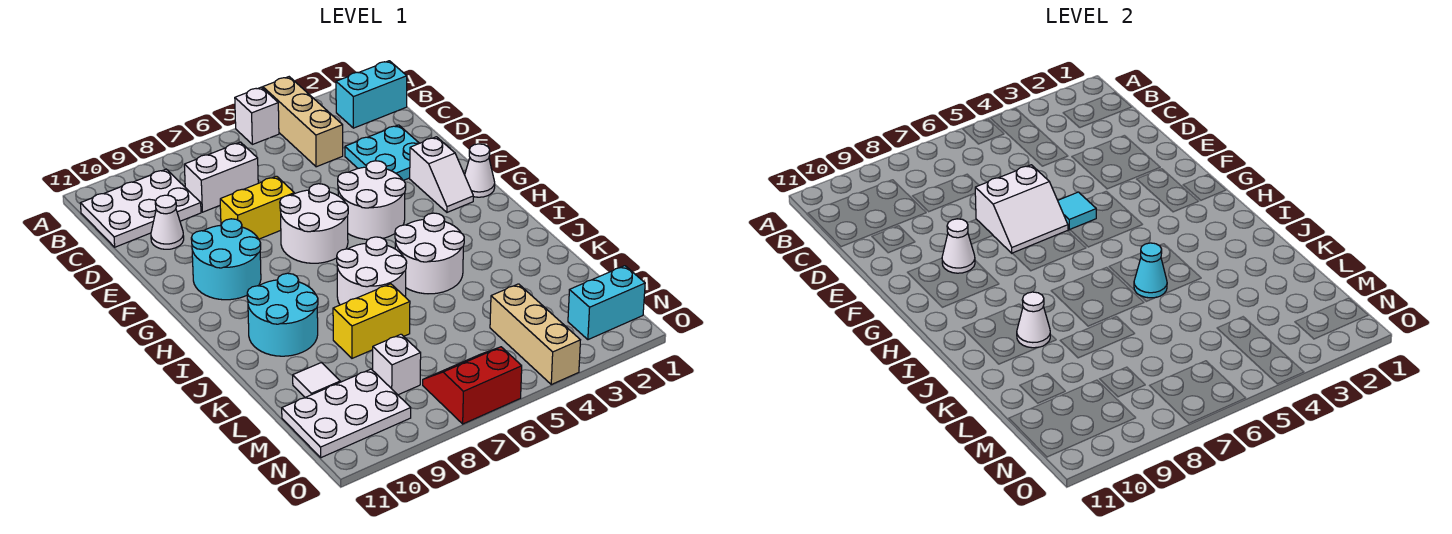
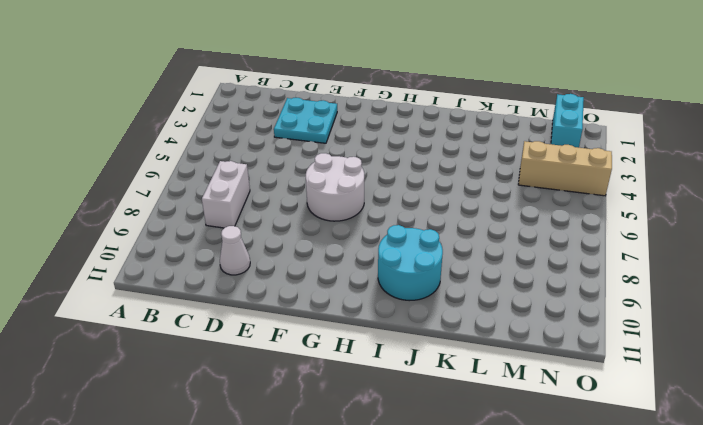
none -> tan brick A4:C4 level 1
none -> white brick A5 level 1
none -> cyan brick B1:B2 level 1

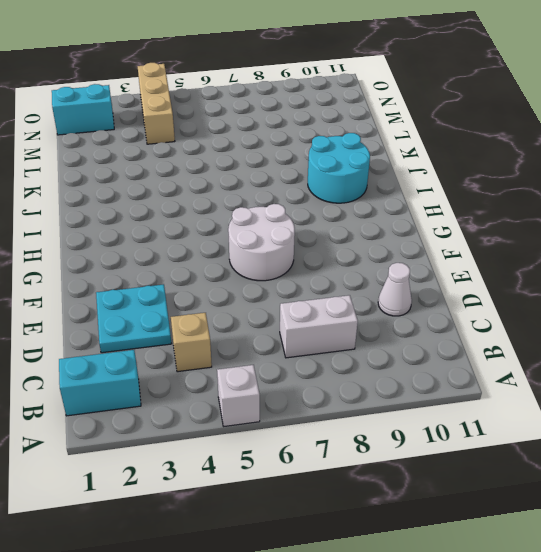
tan brick C4 level 1 -> tan brick A4:C4 level 1
none -> white plate B9:C11 level 1
none -> yellow brick E7:E8 level 1
none -> white slope F2:G2 level 1 top F

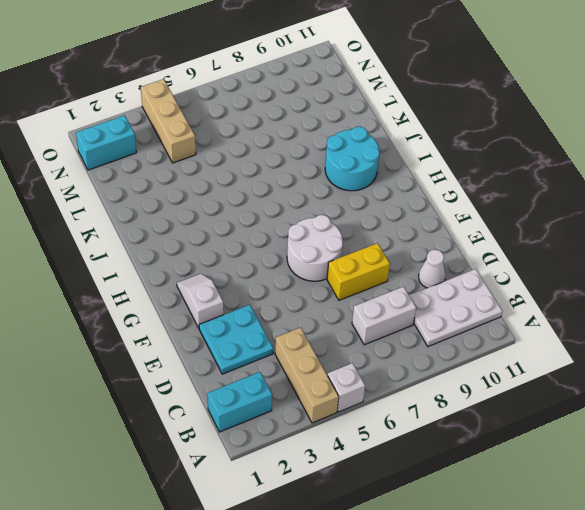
none -> white round brick F4:G5 level 1
none -> cyan round brick F9:G10 level 1
none -> white cone G1 level 1

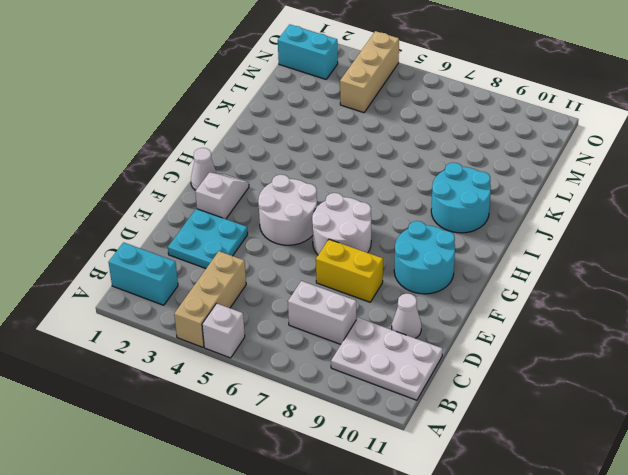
none -> white round brick I4:J5 level 1
none -> white round brick I6:J7 level 1
none -> yellow brick K7:K8 level 1

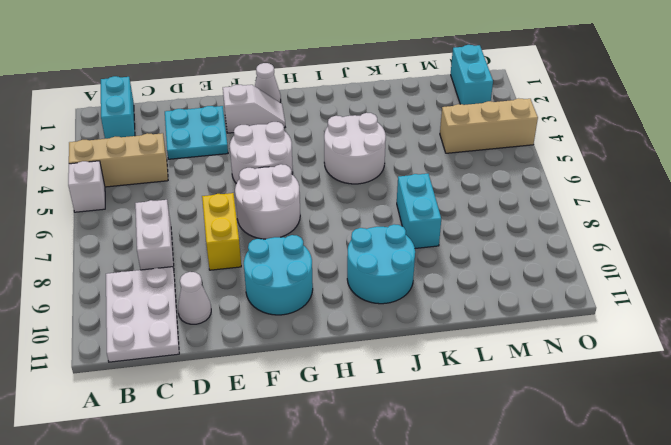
cyan brick K7:K8 level 1 -> yellow brick K7:K8 level 1
none -> white round brick I6:J7 level 1
none -> white tile L10 level 1
none -> white brick M8 level 1

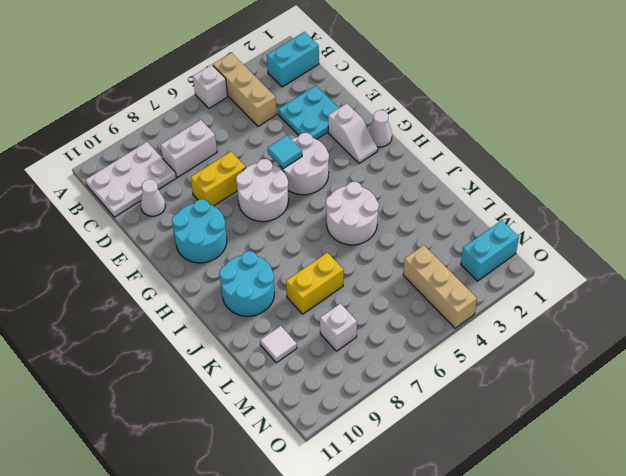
none -> white round brick I6:J7 level 1
none -> white plate M9:N11 level 1
none -> red slope N6:O7 level 1 top O

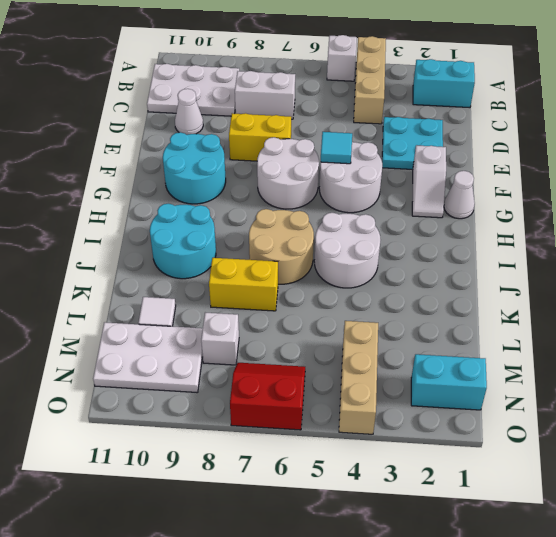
tan round brick I6:J7 level 1 -> white round brick I6:J7 level 1
none -> white slope E6:F7 level 2 top E
none -> white cone F9 level 2
none -> cyan cone J5 level 2

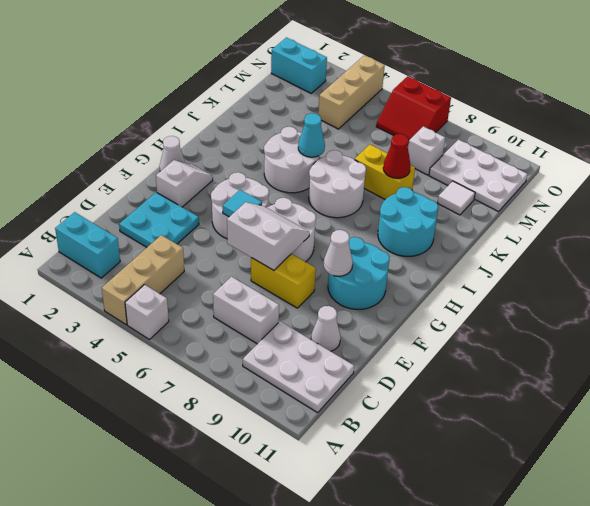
red cone K8 level 2 -> none
none -> white cone J9 level 2

